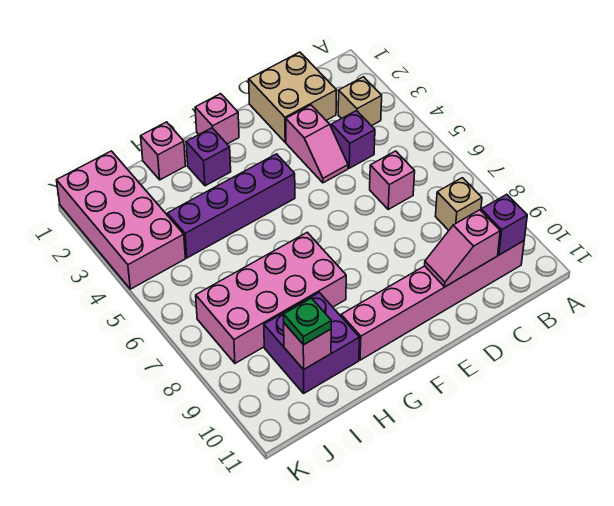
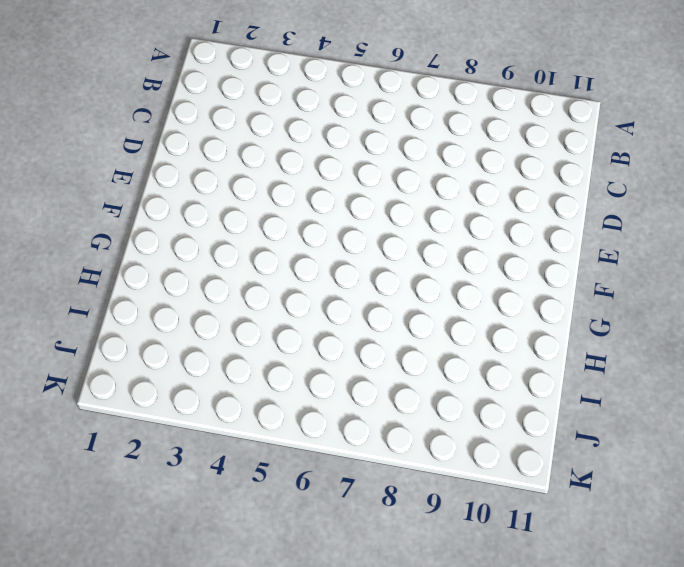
none -> tan brick B3 level 1
none -> tan brick B8 level 1
none -> pink brick B10:G10 level 1

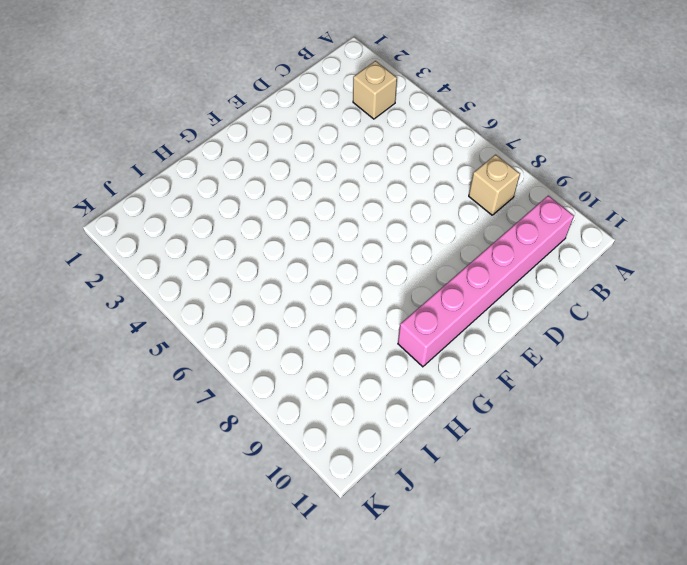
none -> tan brick C1:D2 level 1
none -> purple brick C4 level 1
none -> pink brick C6 level 1

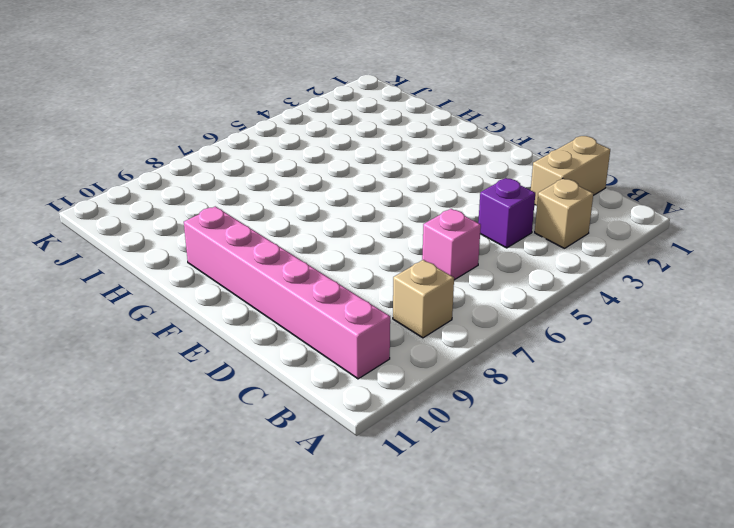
tan brick C1:C2 level 1 -> tan brick C1:D2 level 1
none -> pink slope D3:D4 level 1 top 3
none -> pink brick F1 level 1
none -> purple brick F4:I4 level 1

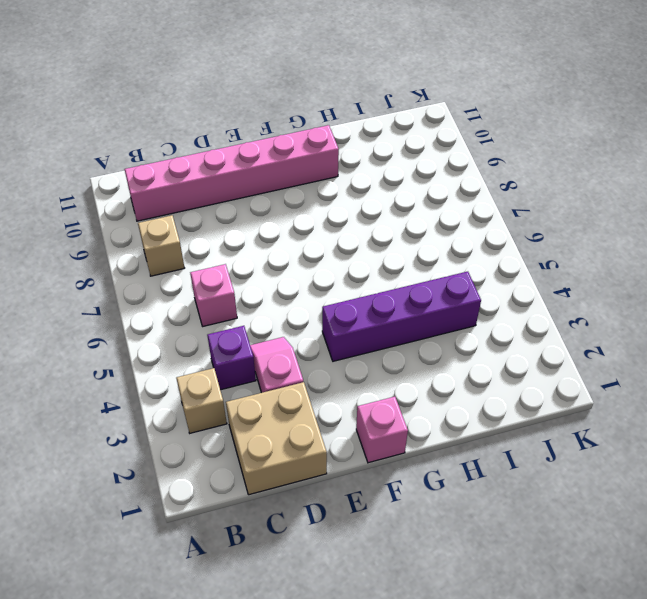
none -> purple brick G2 level 1
none -> pink brick G7:J8 level 1
none -> pink brick H1 level 1

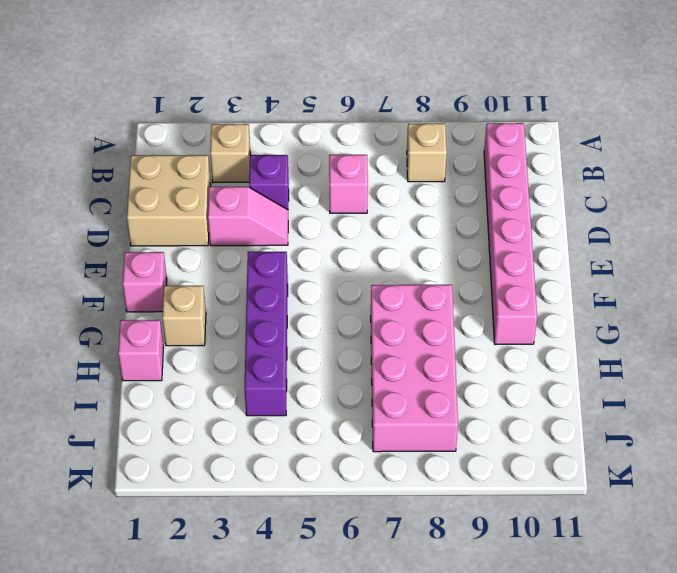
tan brick G2 level 1 -> purple brick G2 level 1
none -> purple brick H9:I10 level 1
none -> pink brick J1:K4 level 1
none -> purple brick B10 level 2

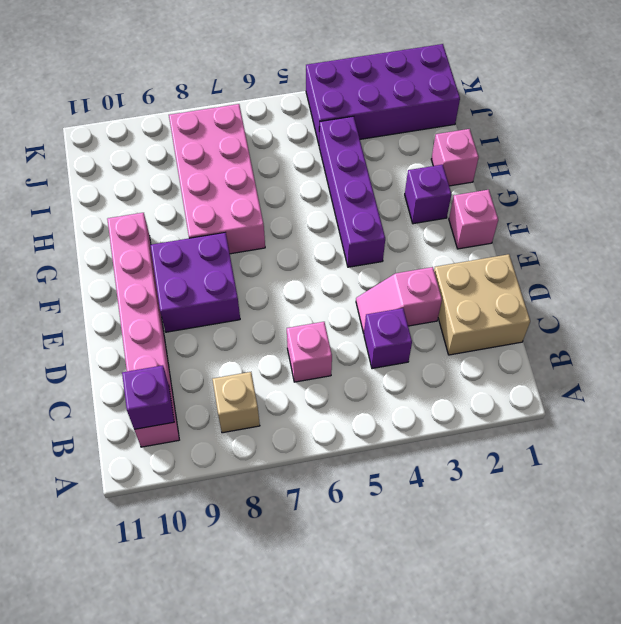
purple brick E8:F9 level 1 -> purple brick H9:I10 level 1
purple brick J1:K4 level 1 -> pink brick J1:K4 level 1
none -> tan brick B3 level 1
none -> pink slope C10:D10 level 2 top C
none -> pink brick I10 level 2

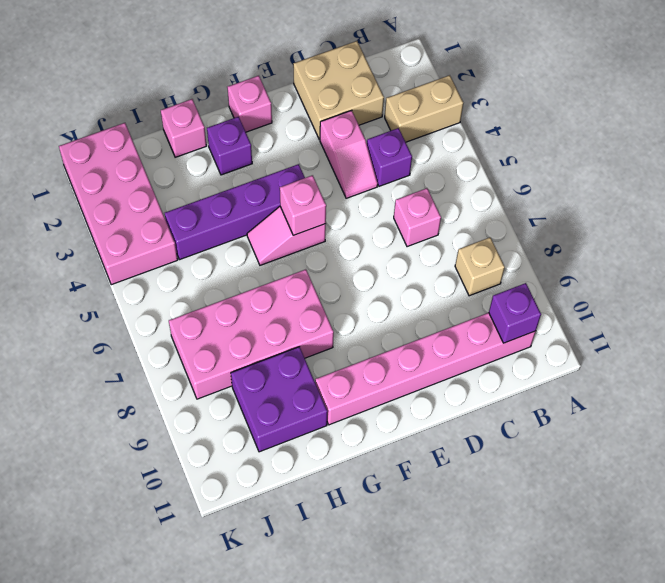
tan brick A3:B3 level 1 -> tan brick B3 level 1
pink slope F5:G5 level 1 top F -> pink slope C10:D10 level 2 top C
pink brick F5 level 2 -> pink brick I10 level 2
none -> green plate I10 level 3

